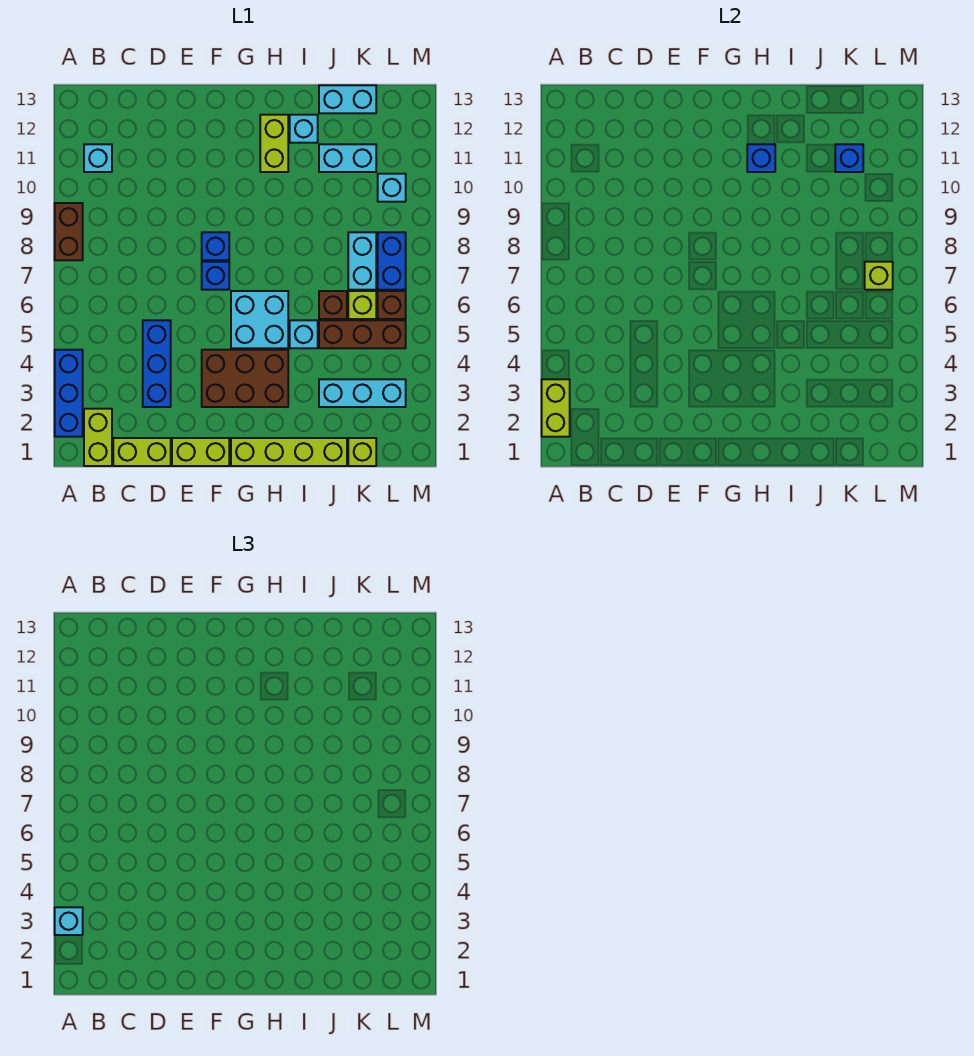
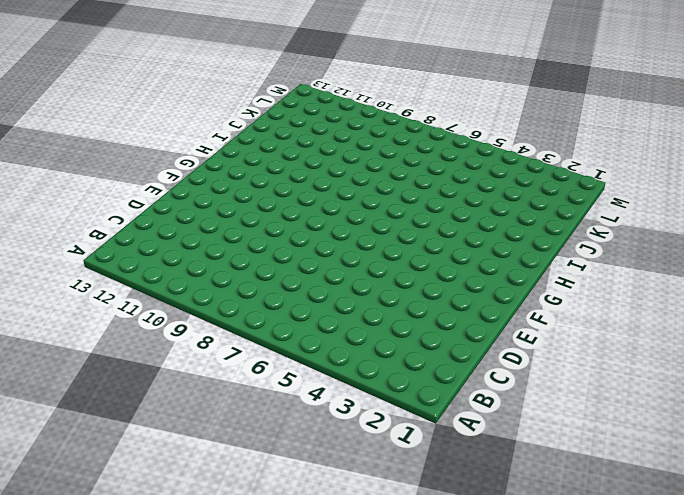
none -> blue brick A2:A4 level 1
none -> brown brick A8:A9 level 1
none -> lime brick B1:B2 level 1
none -> cyan brick B11 level 1

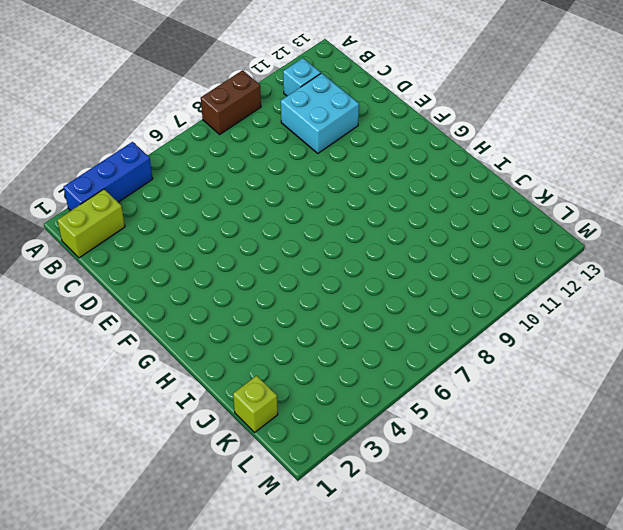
cyan brick C10:D11 level 1 -> cyan brick G5:H6 level 1
none -> lime brick C1:D1 level 1
none -> blue brick D3:D5 level 1
none -> lime brick E1:F1 level 1
none -> brown brick F3:H4 level 1

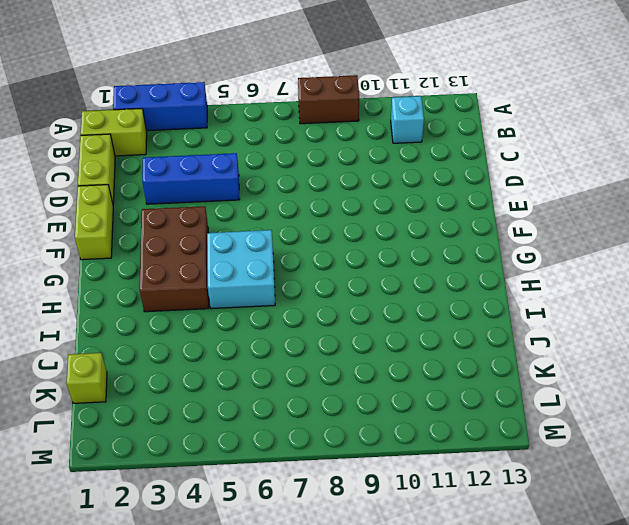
none -> blue brick F7 level 1
none -> blue brick F8 level 1
none -> lime brick G1:J1 level 1
none -> lime brick H11:H12 level 1

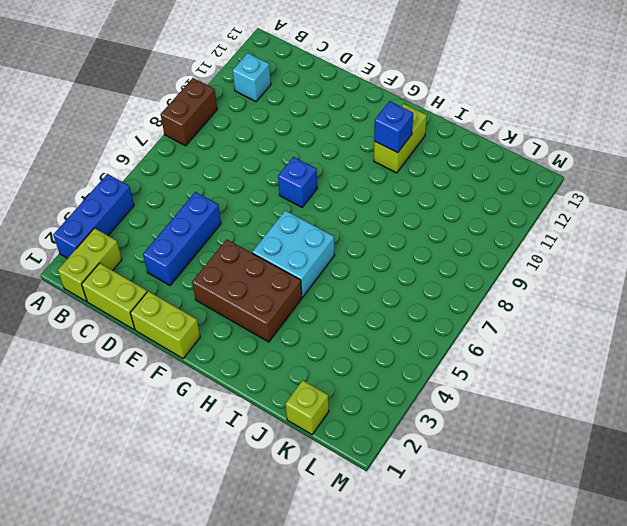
none -> blue brick F7 level 1
none -> lime brick G1:J1 level 1
none -> cyan brick I5 level 1
none -> cyan brick I12 level 1

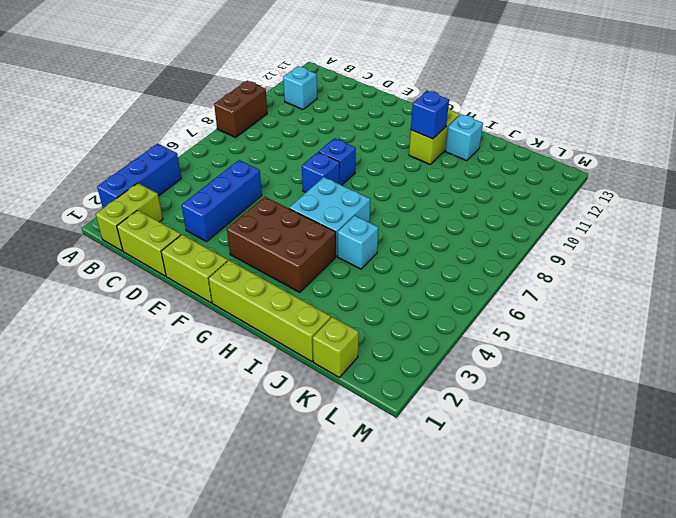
none -> cyan brick J3:L3 level 1
none -> brown brick J5:L5 level 1
none -> brown brick J6 level 1
none -> cyan brick J11:K11 level 1

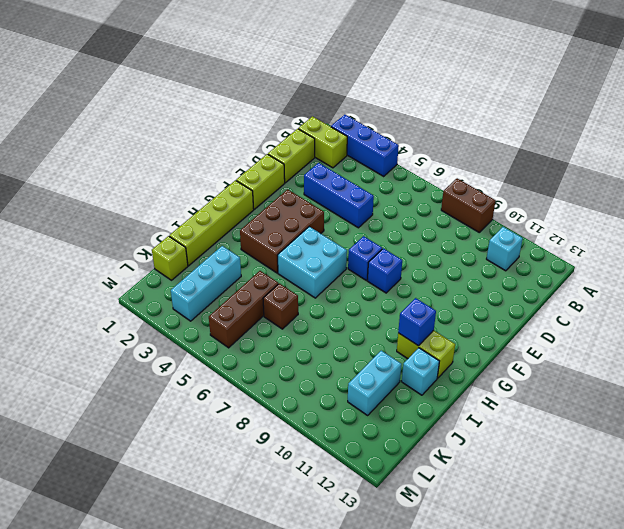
none -> cyan brick I5 level 1
none -> cyan brick J13:K13 level 1
none -> lime brick K6 level 1
none -> cyan brick K7:K8 level 1

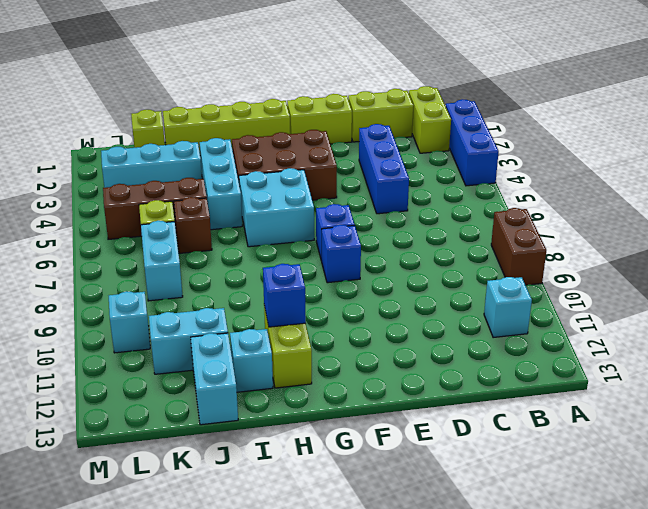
cyan brick I3:I5 level 1 -> cyan brick I5 level 1
cyan brick J12:J13 level 1 -> cyan brick J13:K13 level 1
none -> brown brick L6 level 1
none -> blue brick L7:L8 level 1
none -> lime brick A2:A3 level 2
none -> blue brick K11 level 2

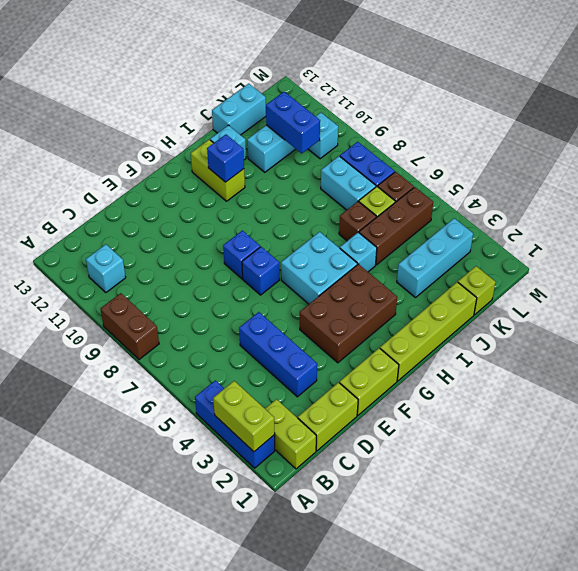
blue brick K10:K11 level 2 -> blue brick K11 level 2
none -> lime brick L7 level 2
none -> cyan brick A3 level 3

